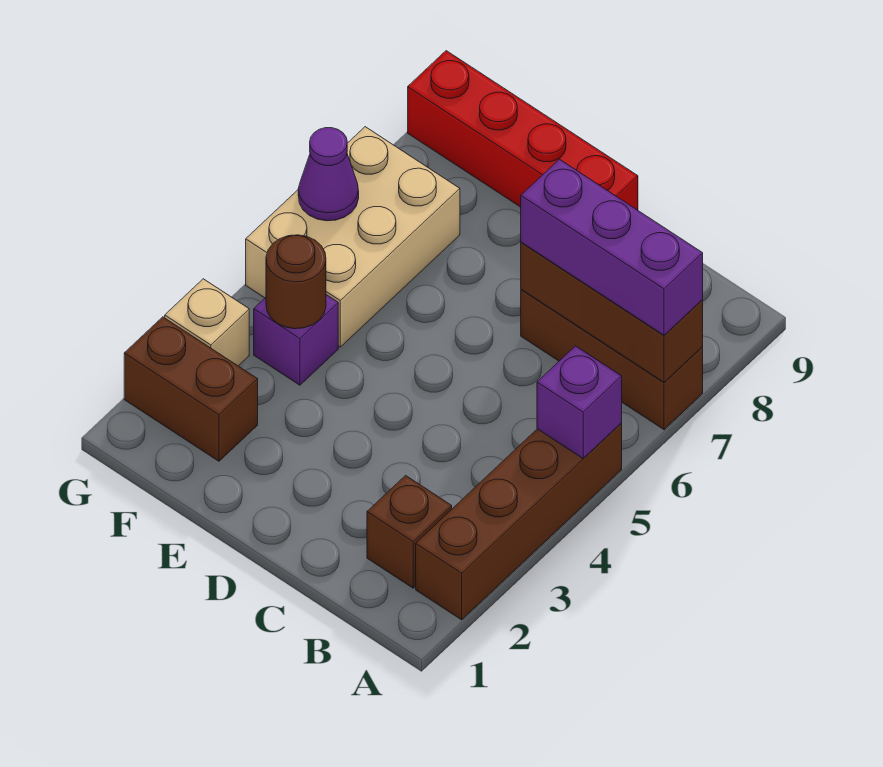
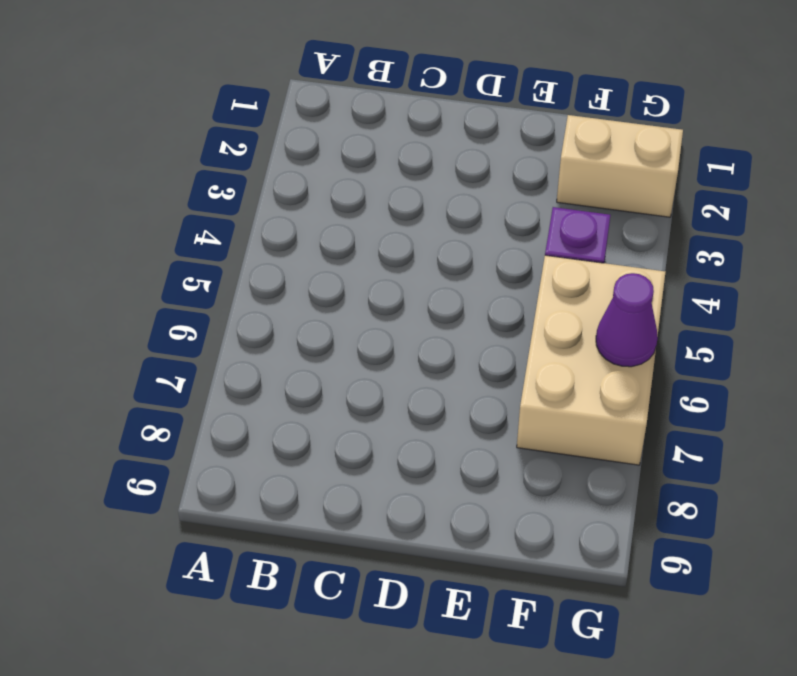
tan brick F2:G2 level 1 -> brown brick F2:G2 level 1
none -> brown brick A2:A5 level 1
none -> brown brick A7:C7 level 1
none -> brown brick B2 level 1

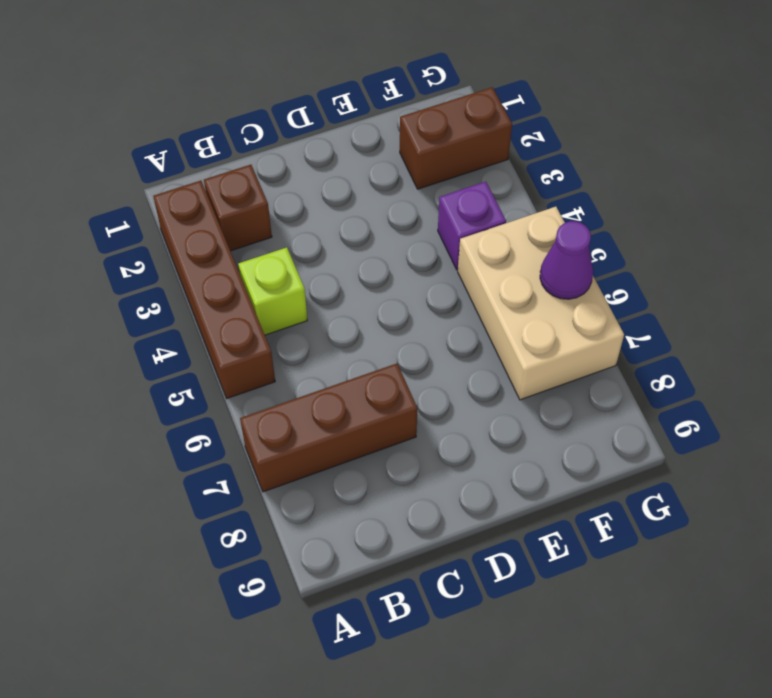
lime brick B4 level 1 -> none
none -> red brick D9:G9 level 1
none -> tan brick G3 level 1
none -> purple brick A5 level 2

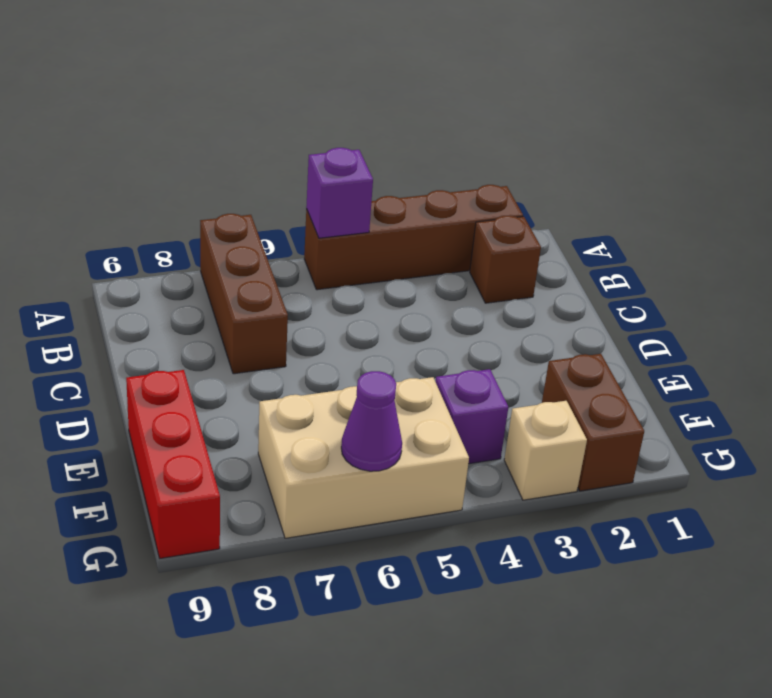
red brick E9:G9 level 1 -> red brick D9:G9 level 1
none -> brown brick A7:C7 level 2
none -> brown round brick F4 level 2
none -> purple brick A7:C7 level 3

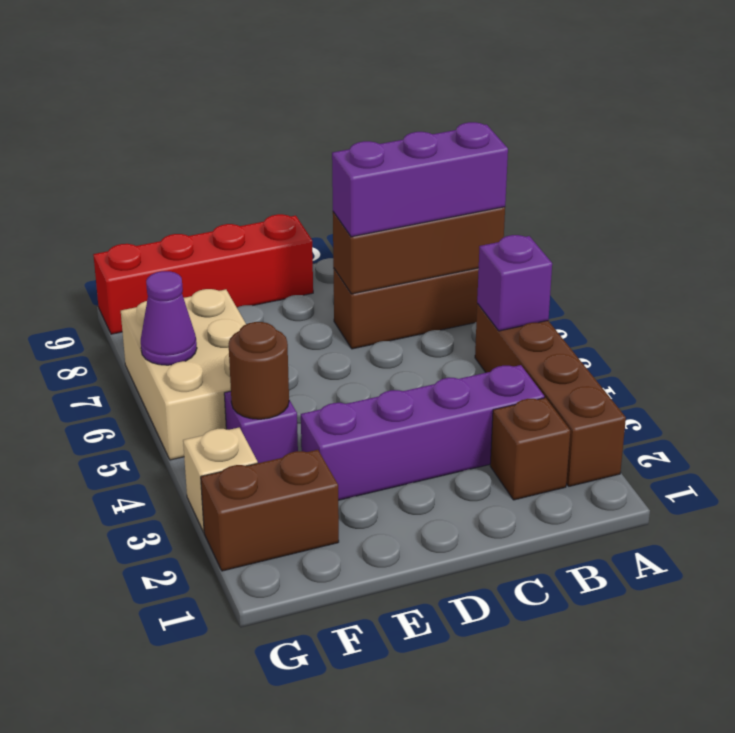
purple brick B3:E3 level 1 -> none

